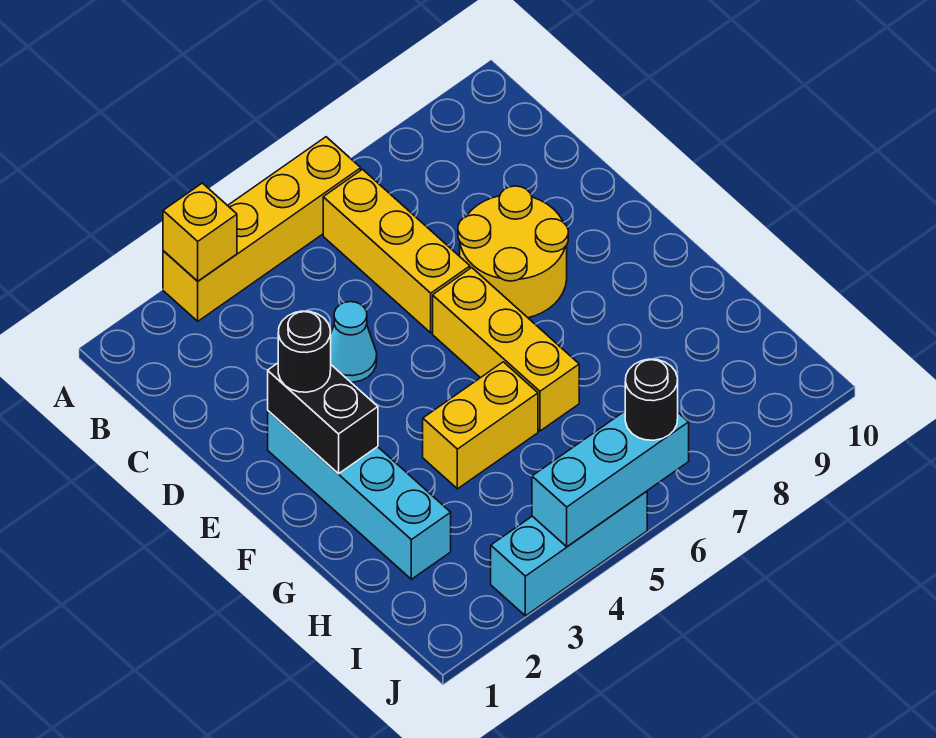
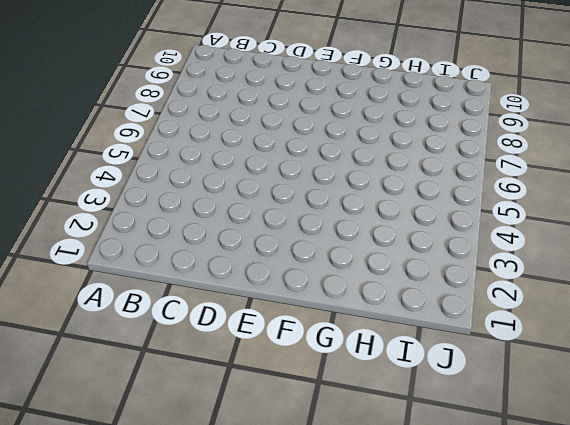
none -> yellow brick A3:A6 level 1
none -> yellow brick B6:D6 level 1
none -> cyan cone D4 level 1

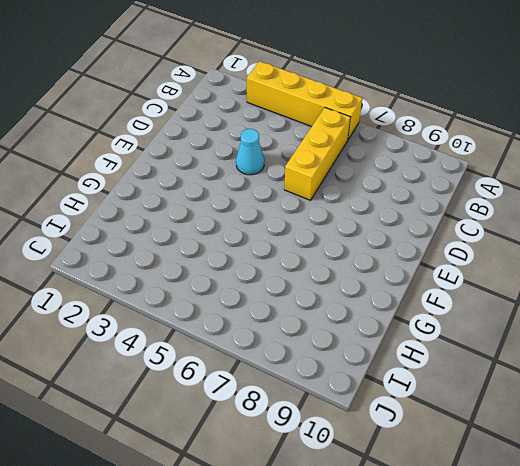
none -> yellow round brick D7:E8 level 1
none -> cyan brick E2:H2 level 1
none -> yellow brick E6:G6 level 1

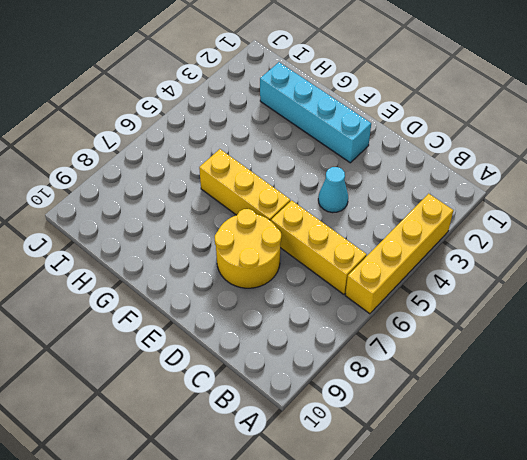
none -> yellow brick G4:G5 level 1
none -> cyan brick J3:J5 level 1
none -> yellow brick A3 level 2

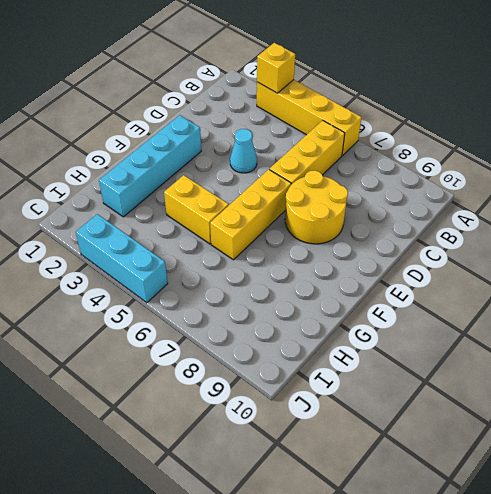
none -> black brick E2:F2 level 2
none -> cyan brick J4:J6 level 2
none -> black round brick E2 level 3

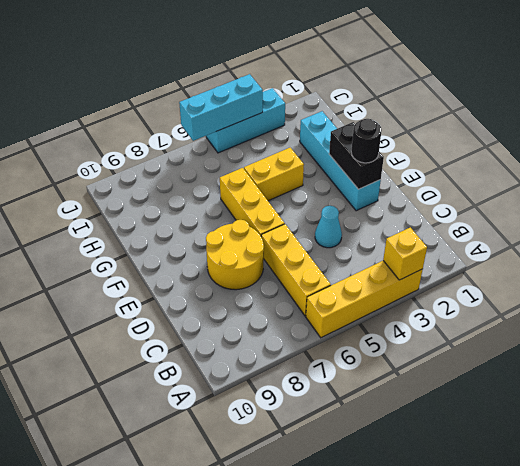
none -> black round brick J6 level 3

